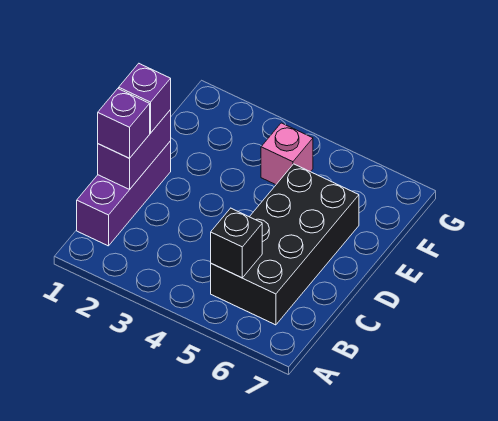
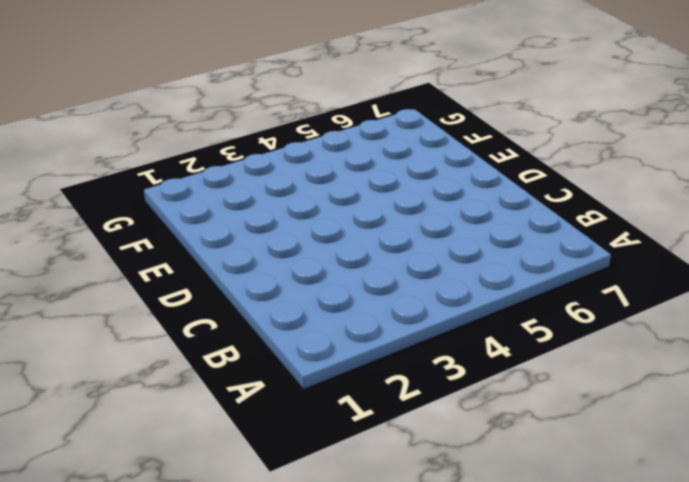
none -> purple brick B1:D1 level 1
none -> black brick B5:E6 level 1

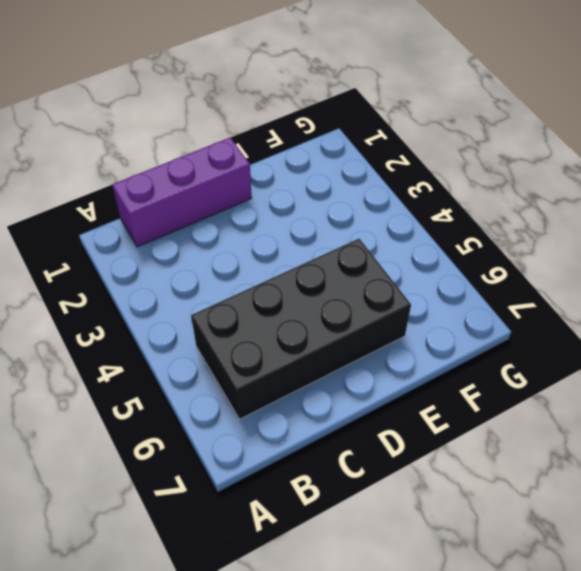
none -> pink brick F4 level 1
none -> black brick B5 level 2

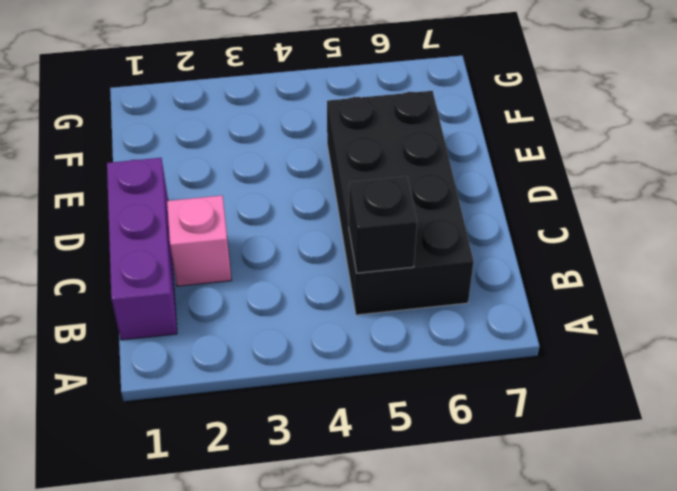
pink brick C2 level 1 -> pink brick F4 level 1
none -> purple brick C1:D1 level 2
none -> purple brick C1 level 3

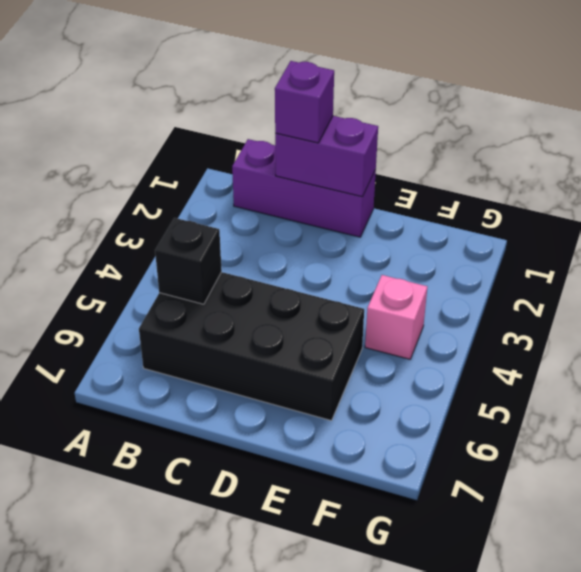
none -> purple brick D1 level 3

